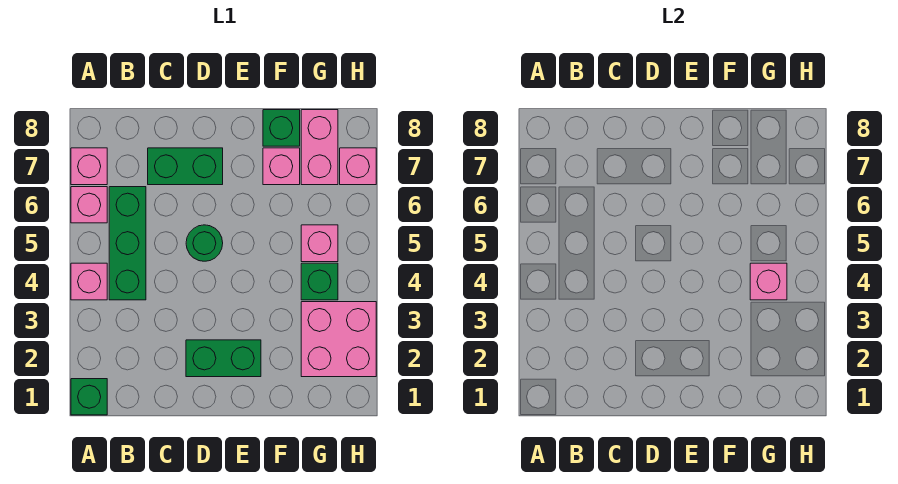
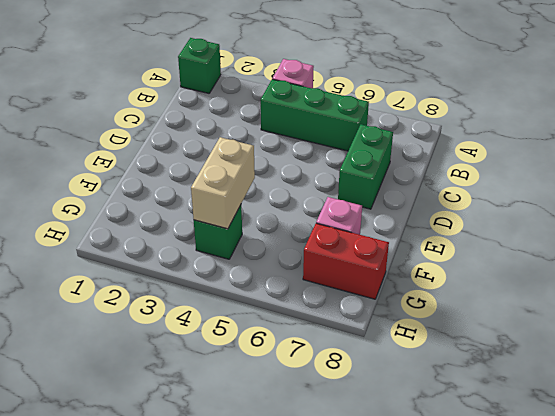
tan brick F4:G4 level 2 -> pink brick G4 level 2
red brick G7:G8 level 1 -> pink brick G7:G8 level 1
none -> pink brick A6 level 1
none -> pink brick A7 level 1
none -> green brick D2:E2 level 1

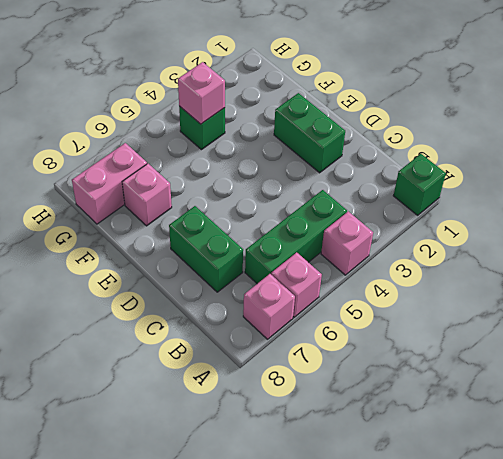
none -> green round brick D5 level 1
none -> green brick F8 level 1
none -> pink brick G2:H3 level 1

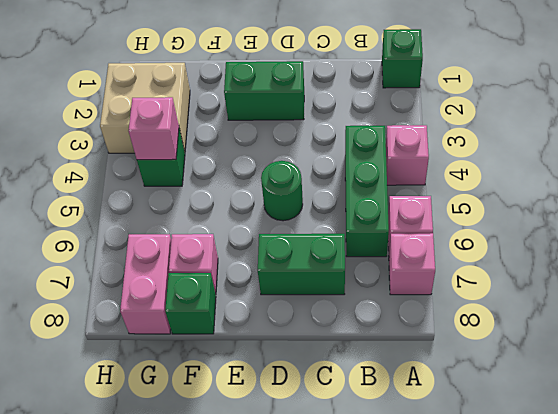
tan brick G2:H3 level 1 -> pink brick G2:H3 level 1
none -> pink brick G5 level 1
none -> pink brick H7 level 1

